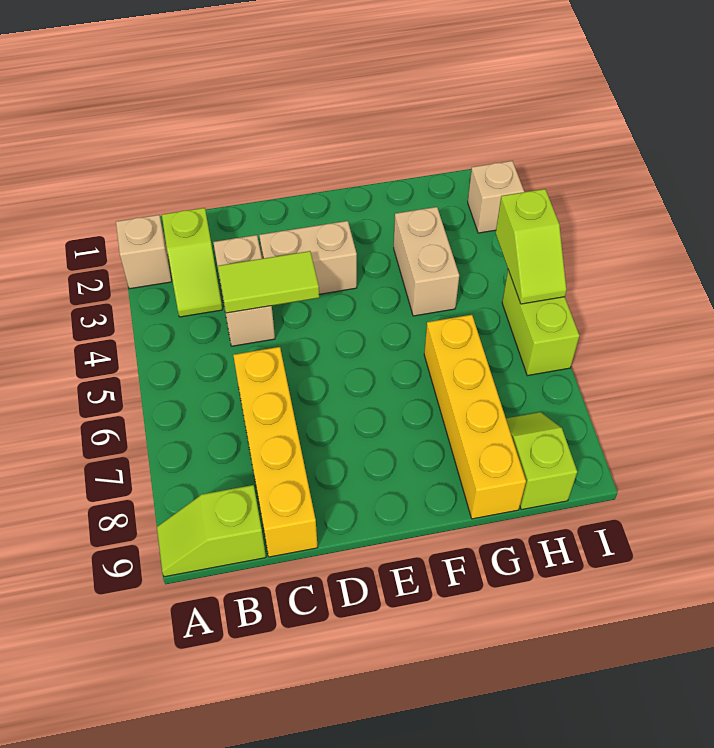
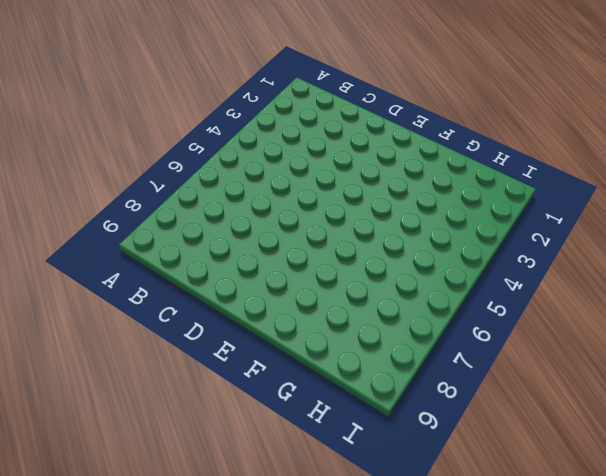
none -> tan brick A2 level 1
none -> lime slope A9:B9 level 1 top B
none -> lime slope B2:B3 level 1 top 2

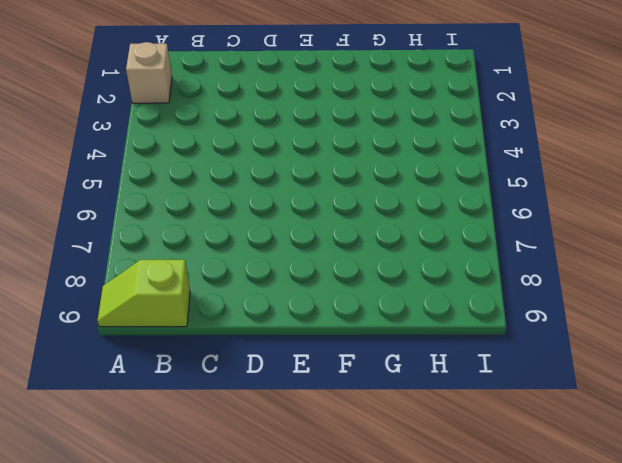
none -> lime slope B2:B3 level 1 top 2
none -> tan brick C3:C4 level 1
none -> yellow brick C6:C9 level 1

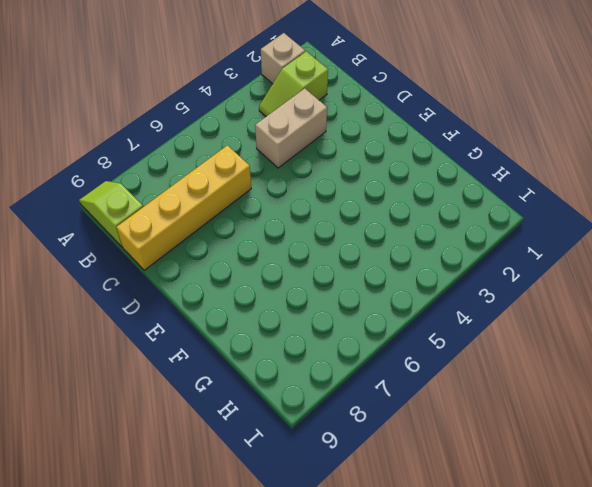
none -> tan brick D3:E3 level 1
none -> tan brick G3:G4 level 1
none -> yellow brick G6:G9 level 1

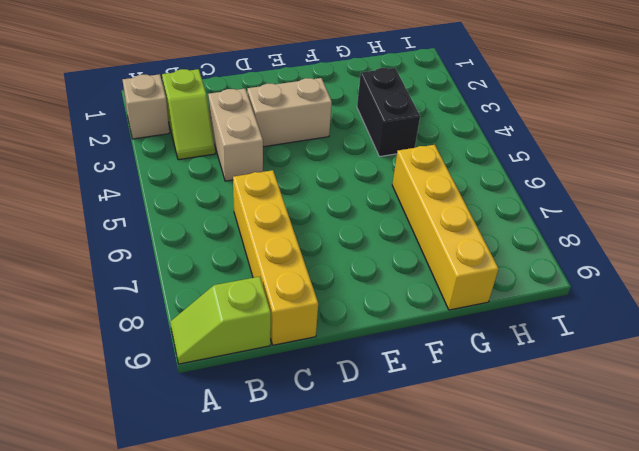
black brick G3:G4 level 1 -> tan brick G3:G4 level 1
none -> lime slope H8:H9 level 1 top 9
none -> tan brick I2 level 1
none -> lime brick I5:I6 level 1

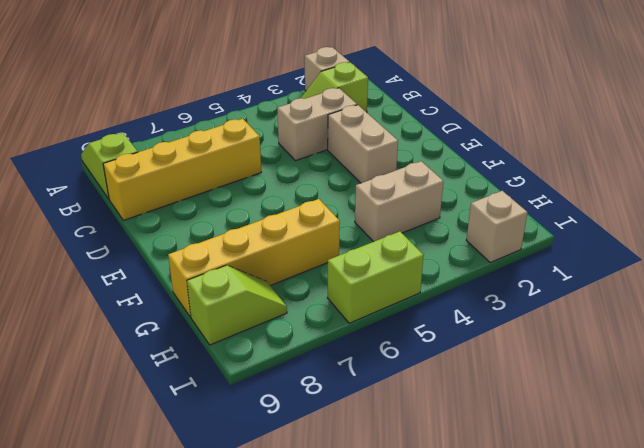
none -> lime tile C4:D4 level 2
none -> lime slope I4:I5 level 2 top 4

